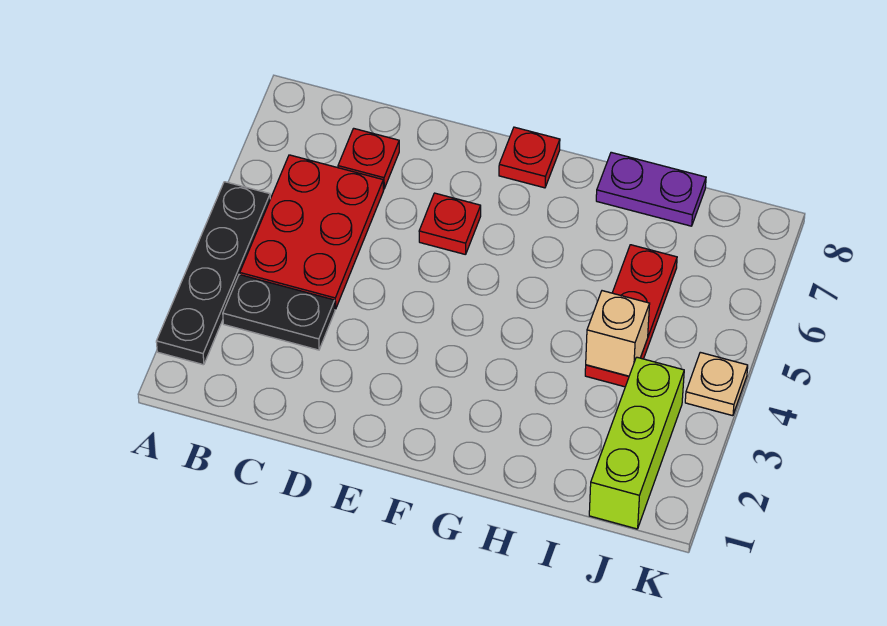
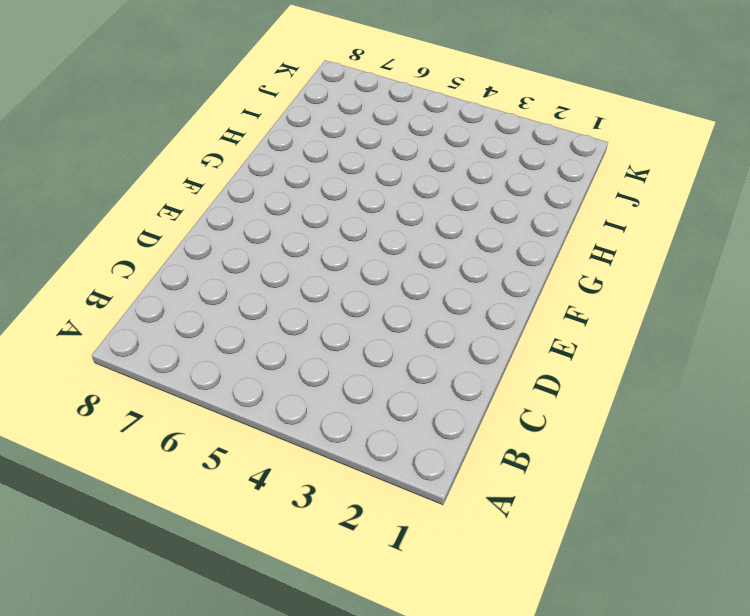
none -> black plate A2:A5 level 1
none -> black plate B3:C3 level 1

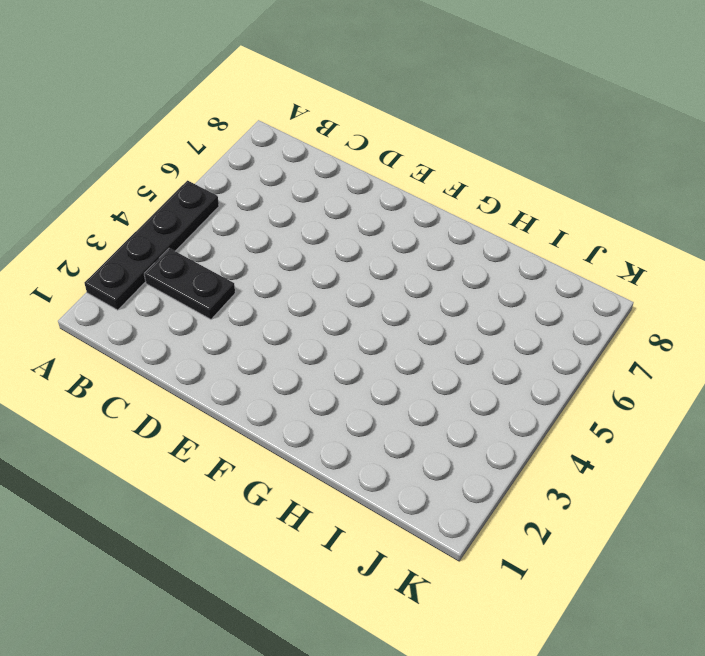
none -> red plate B4:C6 level 1
none -> red plate C7 level 1

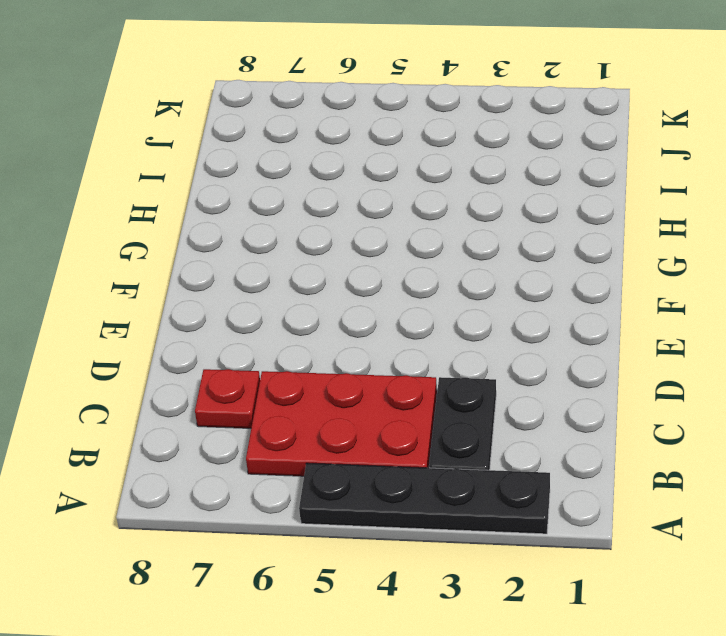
none -> red plate E6 level 1
none -> red plate F8 level 1

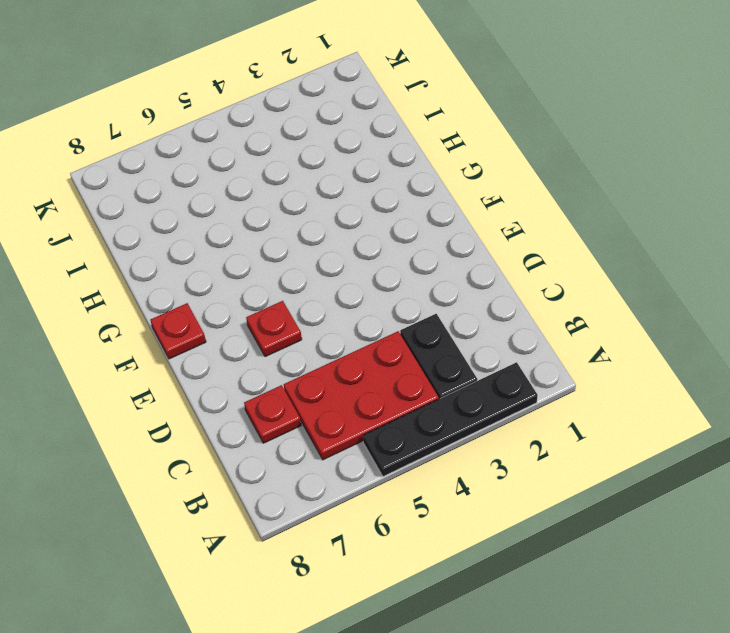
none -> purple plate H8:I8 level 1
none -> red plate I4:I6 level 1

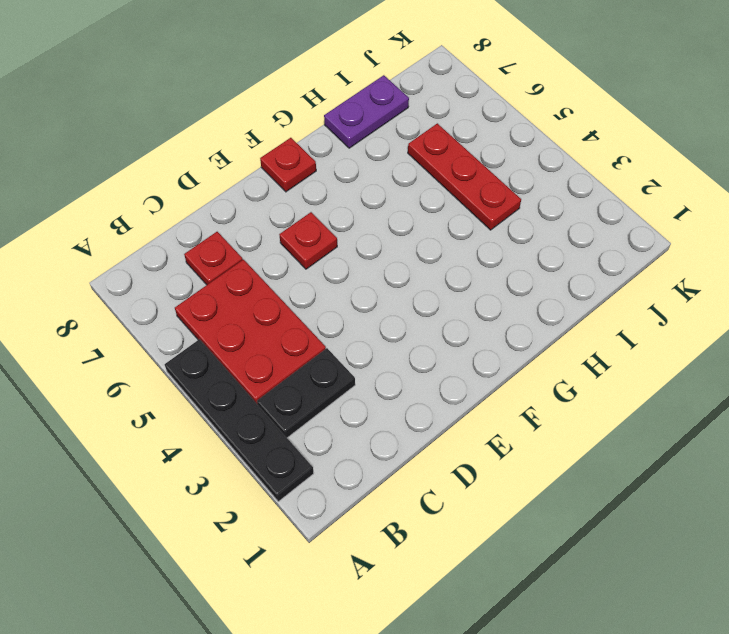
none -> lime brick J1:J3 level 1
none -> tan plate K4 level 1

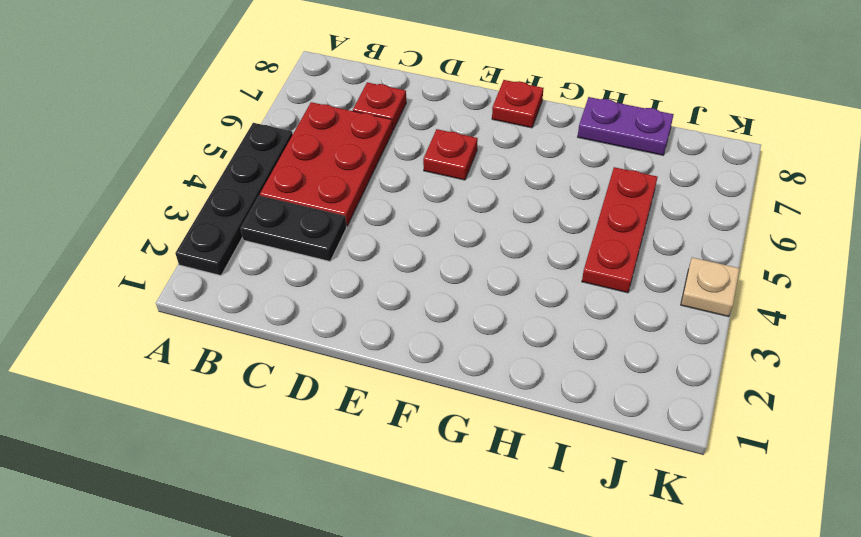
none -> lime brick J1:J3 level 1
none -> tan brick I4 level 2

